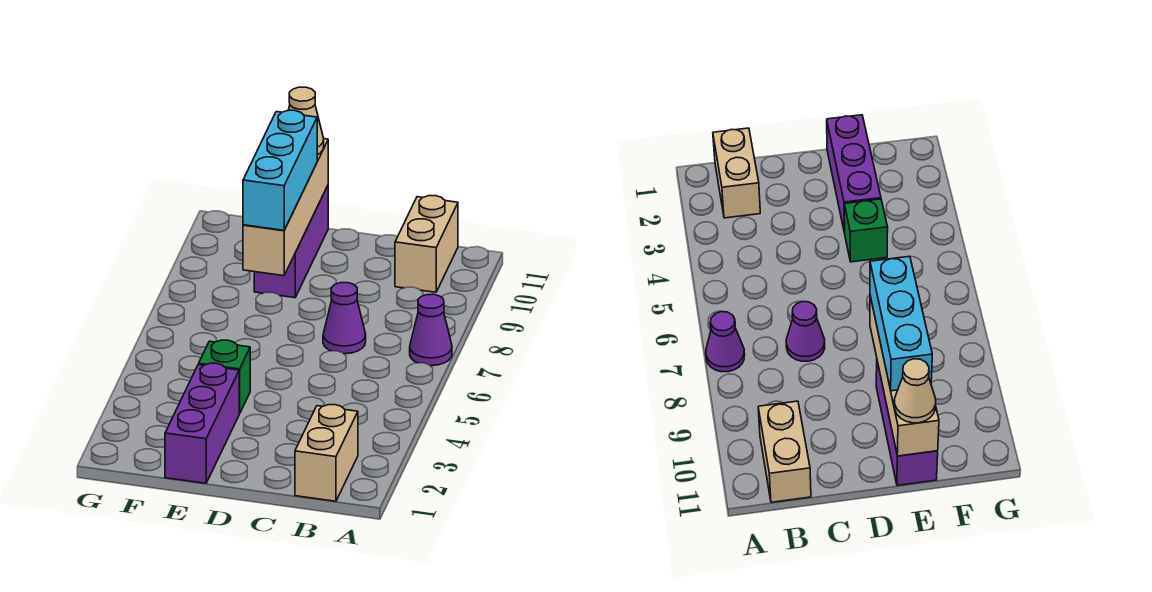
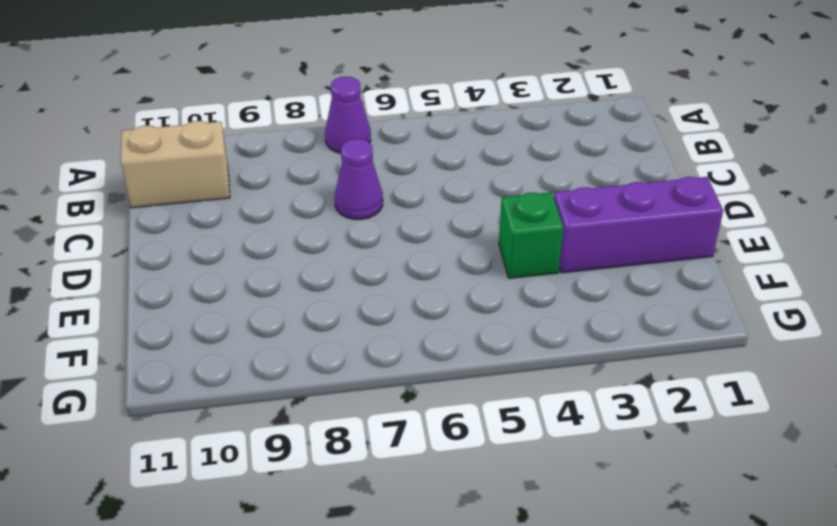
none -> tan brick B1:B2 level 1
none -> purple brick E9:E11 level 1

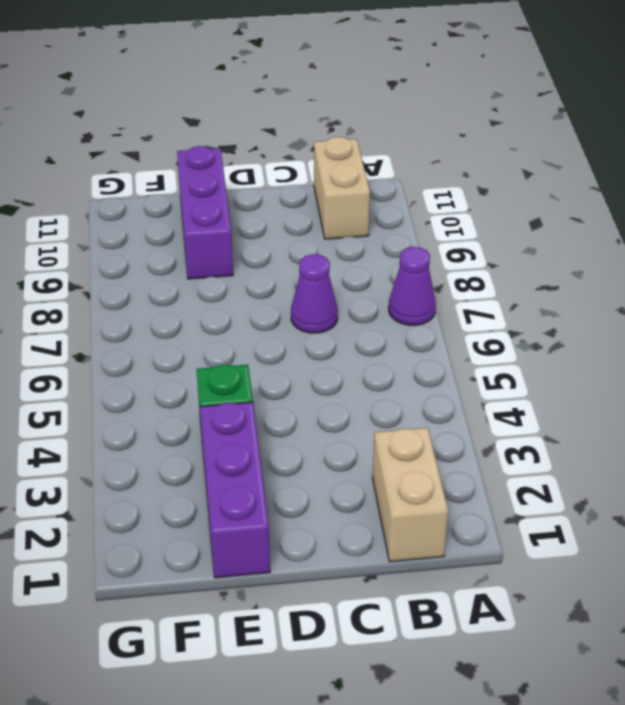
none -> tan brick E8:E11 level 2
none -> cyan brick E8:E10 level 3

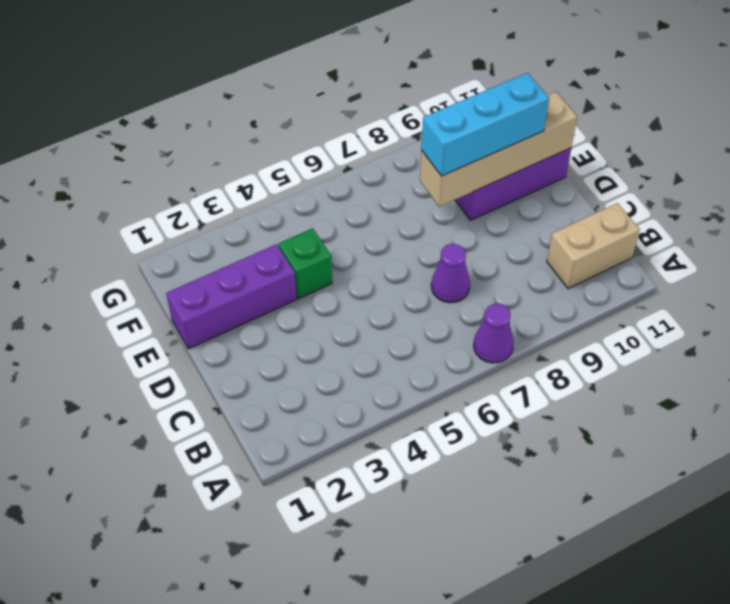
none -> tan brick B1:B2 level 1
none -> tan cone E11 level 3

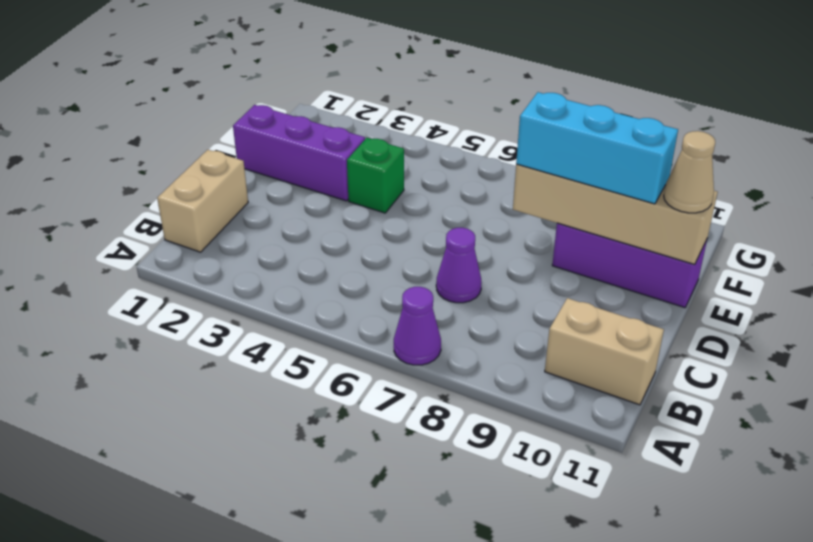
tan brick B1:C1 level 1 -> tan brick B1:B2 level 1

